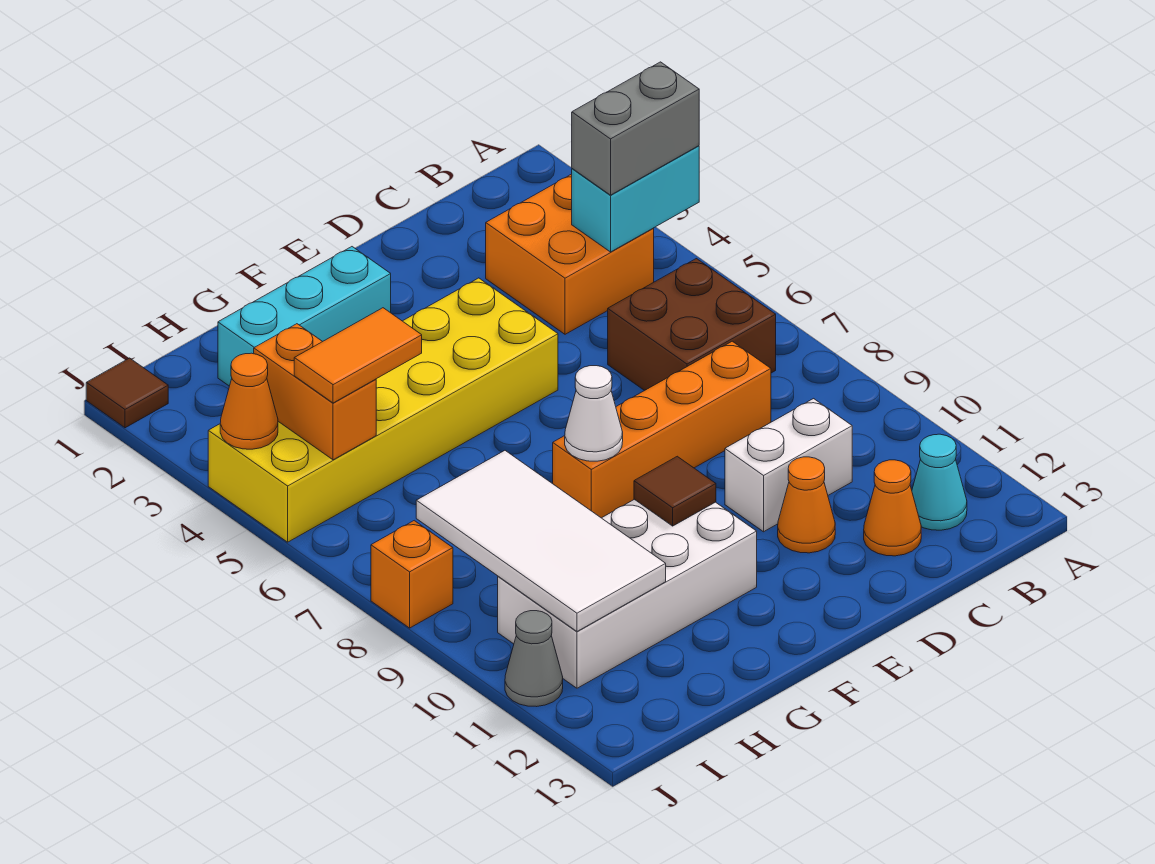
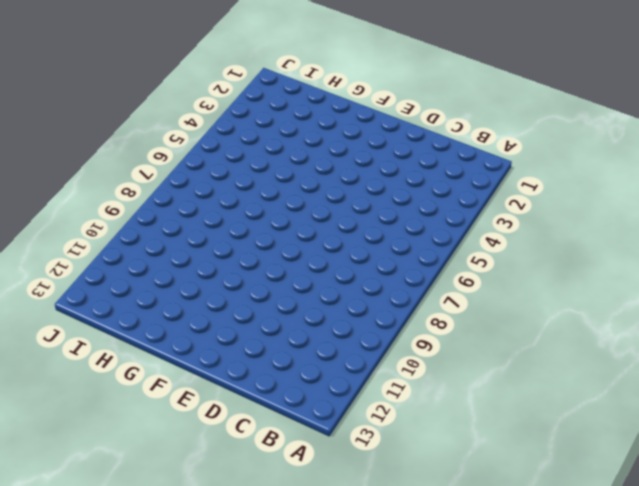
none -> orange brick B3:C4 level 1
none -> brown brick B6:C7 level 1
none -> cyan cone B12 level 1

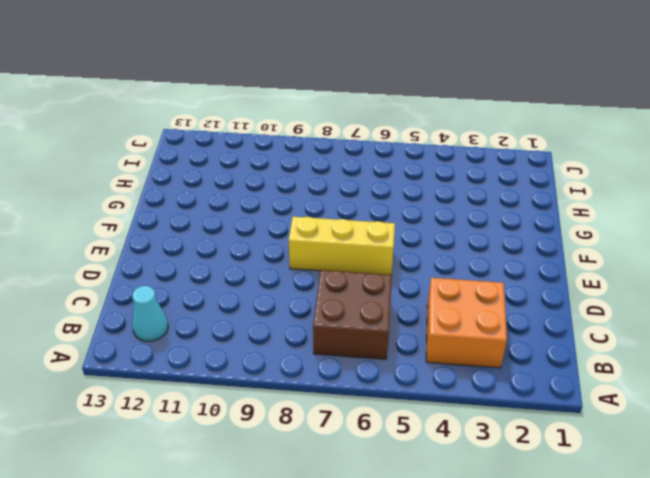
yellow brick E6:E8 level 1 -> orange brick C8:F8 level 1
none -> white brick C10:D10 level 1
none -> orange cone C12 level 1
none -> orange cone D11 level 1

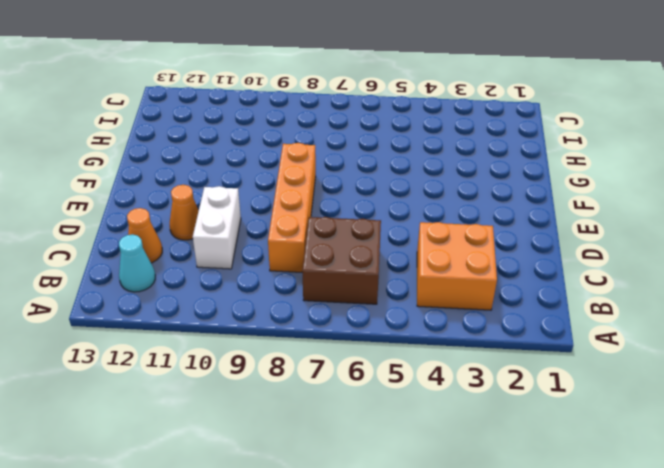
none -> yellow brick E4:J5 level 1
none -> cyan brick F2:H2 level 1
none -> white brick F10:I11 level 1

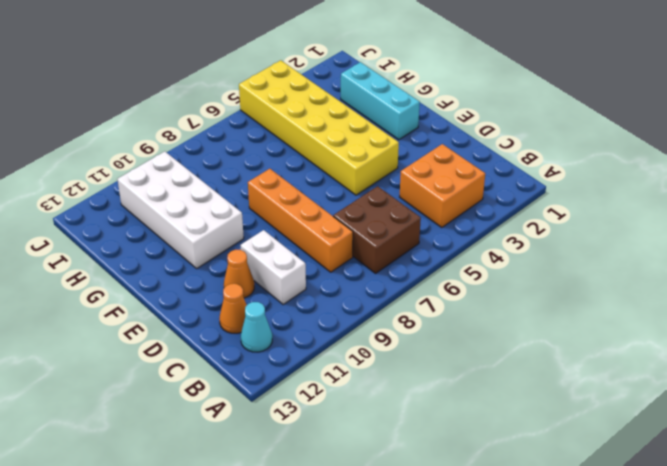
none -> brown tile J1 level 1
none -> orange brick J8 level 1
none -> grey cone J11 level 1

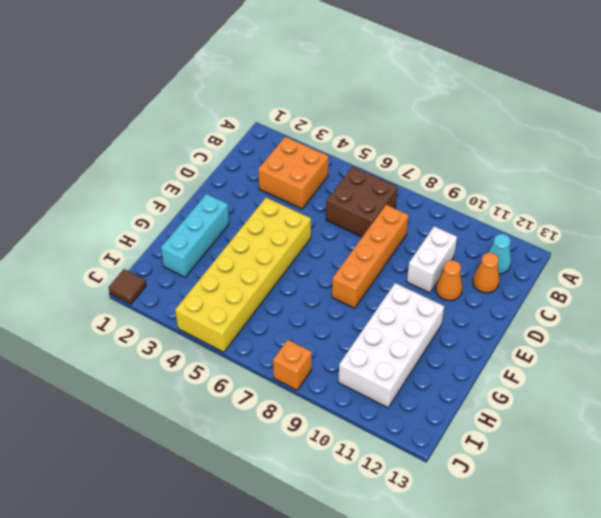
none -> grey cone J11 level 1
none -> cyan brick A4:B4 level 2
none -> white cone F8 level 2

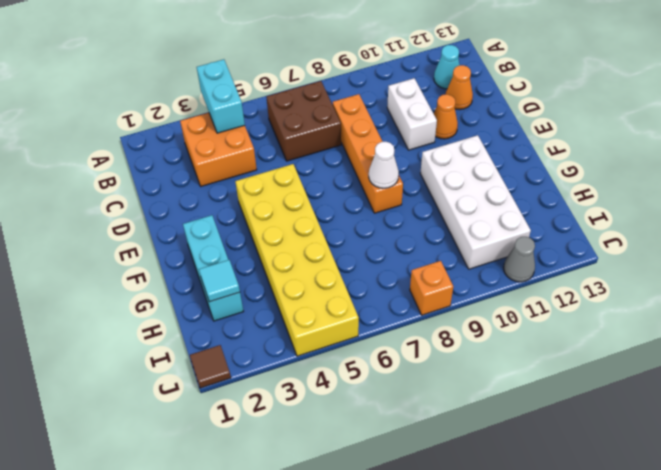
cyan tile H2 level 2 -> none
none -> brown tile F10 level 2
none -> white tile H8:I11 level 2
none -> orange brick I4:I5 level 2

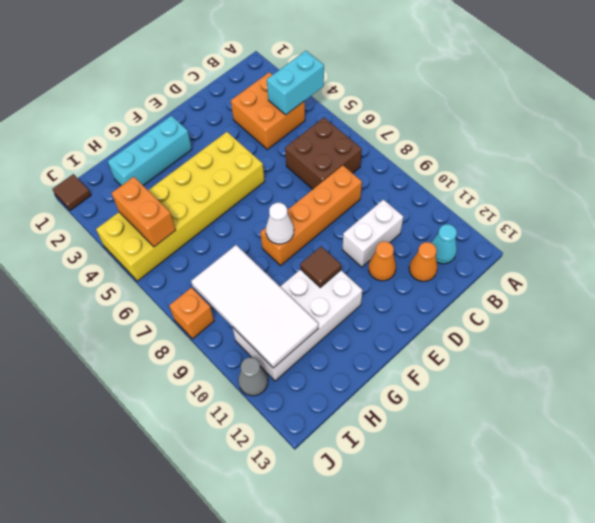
none -> orange cone J4 level 2
none -> grey brick A4:B4 level 3
none -> orange tile H5:I5 level 3

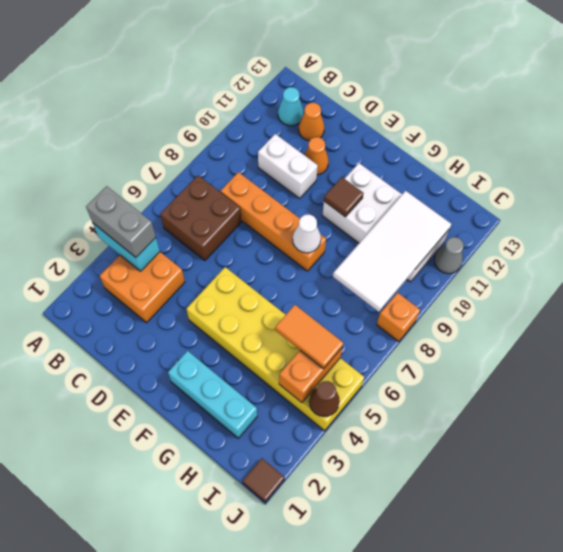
brown cone J4 level 2 -> orange cone J4 level 2

